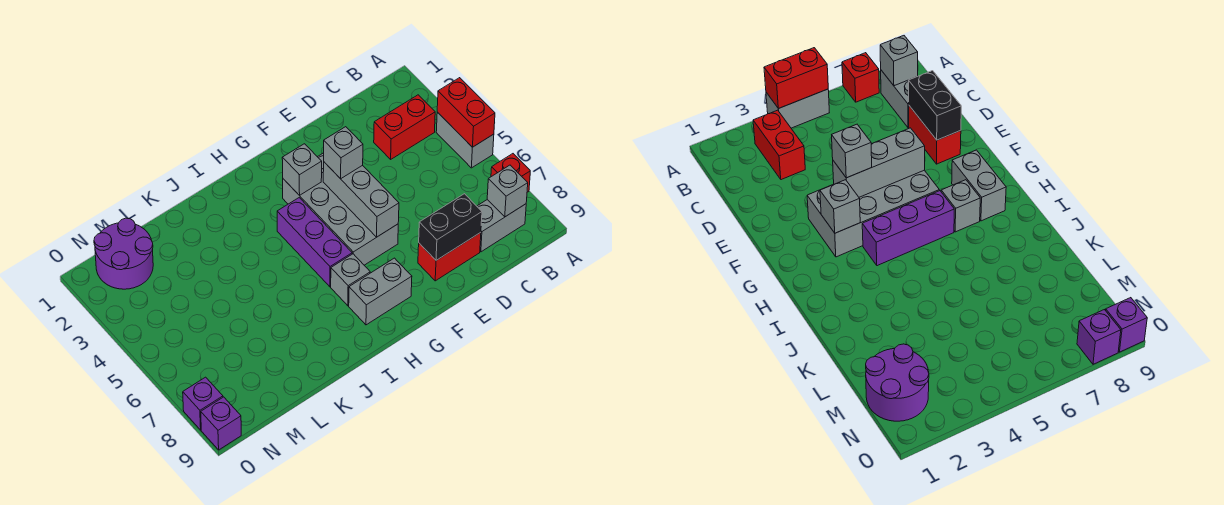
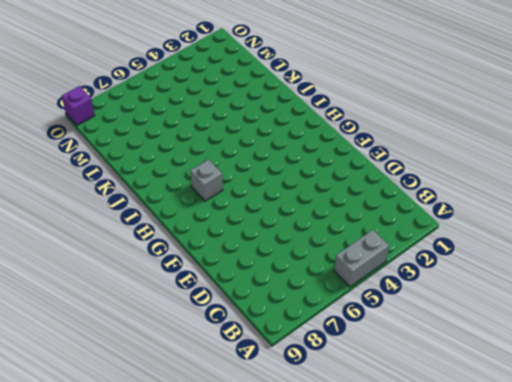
none -> red brick A7 level 1
none -> red brick B3:C3 level 1
none -> grey brick B8:C8 level 1

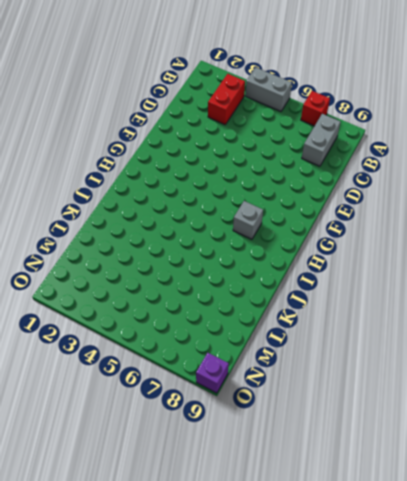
none -> red brick D8:E8 level 1
none -> grey brick F3:G6 level 1
none -> grey brick G8:H8 level 1

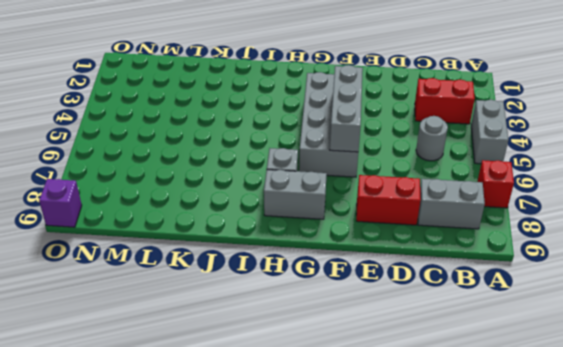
grey round brick C5 level 1 -> none
none -> purple brick H4:H6 level 1
none -> purple round brick M1:N2 level 1
none -> purple brick O8 level 1

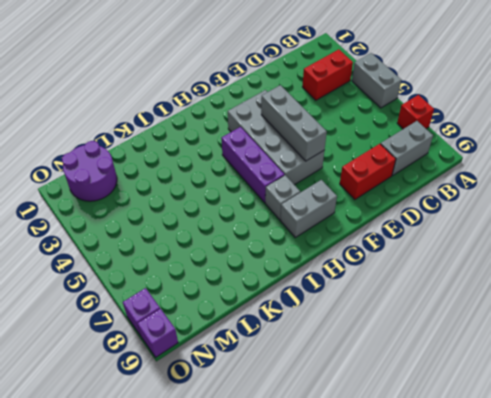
none -> red brick A4:A5 level 2
none -> grey brick B8 level 2
none -> black brick D8:E8 level 2

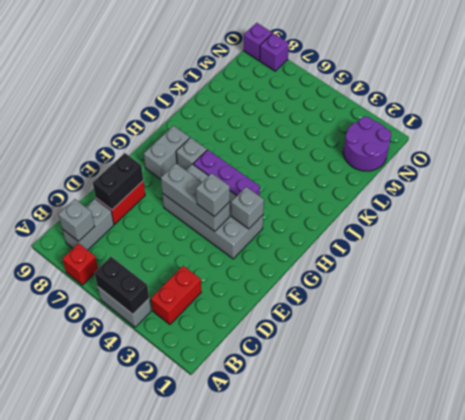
black brick A4:A5 level 2 -> red brick A4:A5 level 2

